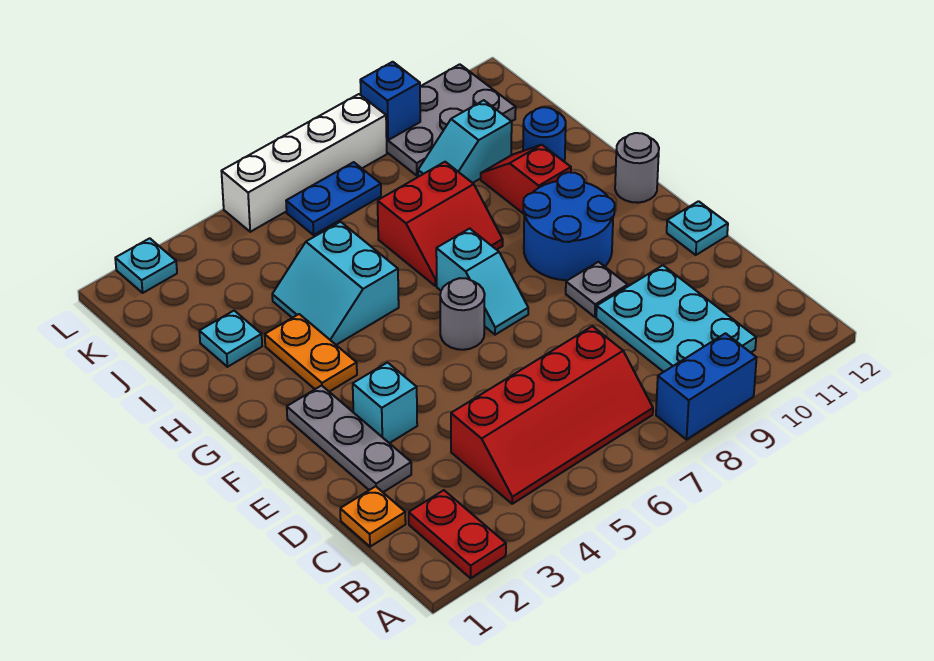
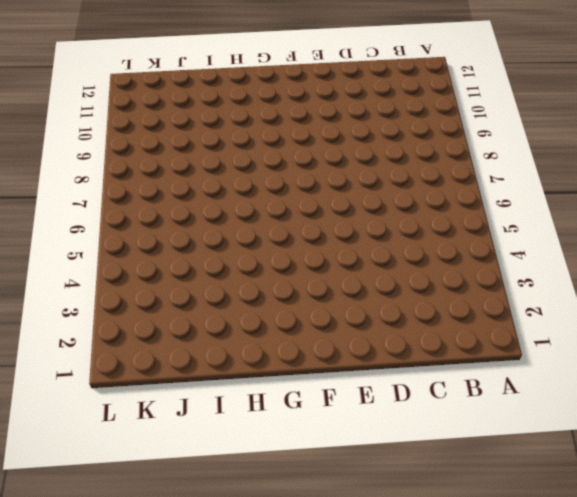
none -> red plate A2:B2 level 1
none -> blue brick A8:A9 level 1
none -> red slope B4:C7 level 1 top C

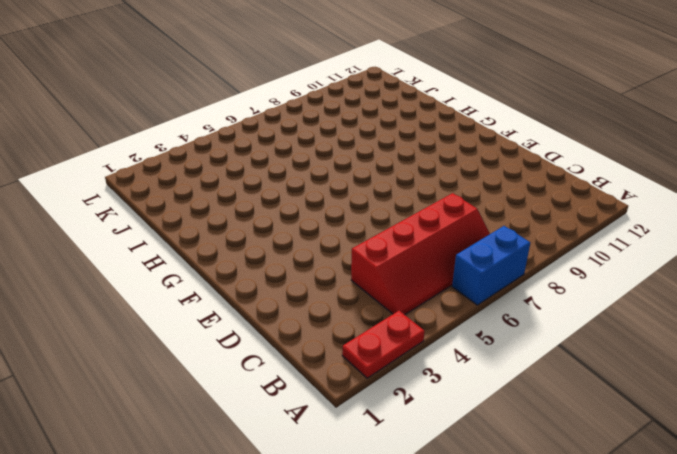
red plate A2:A3 level 1 -> red plate A2:B2 level 1
blue brick A6:A7 level 1 -> blue brick A8:A9 level 1
none -> cyan plate B9:D10 level 1
none -> orange plate C1 level 1
none -> grey plate D2:F2 level 1

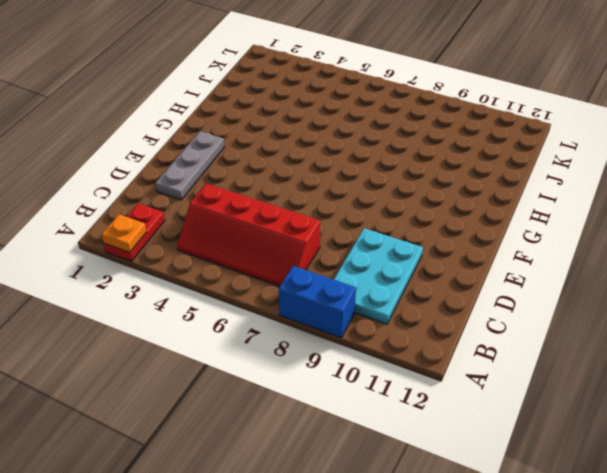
orange plate A2 level 2 -> orange plate C1 level 1
none -> cyan brick E3 level 1
none -> grey plate E9 level 1
none -> cyan plate E12 level 1

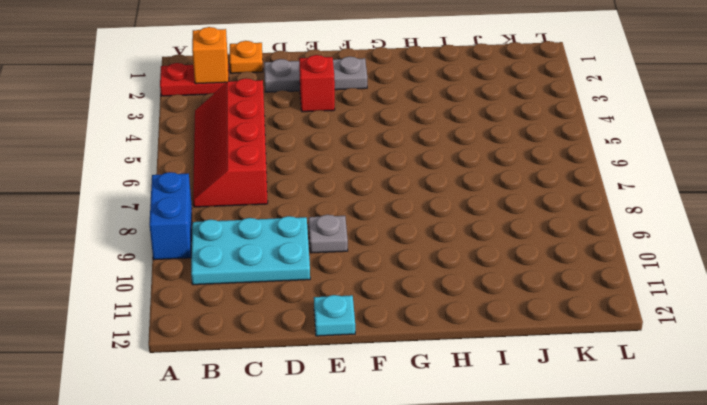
orange brick B2 level 2 -> none
red brick E3 level 1 -> cyan brick E3 level 1
none -> grey round brick F6 level 1
none -> cyan slope F7:G7 level 1 top G
none -> blue round brick F9:G10 level 1

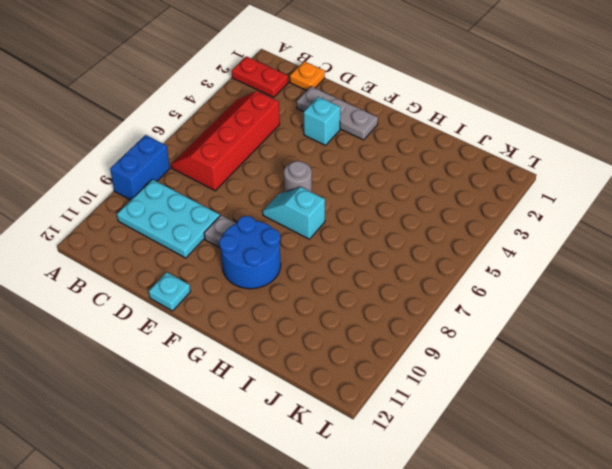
none -> orange plate G3:H3 level 1
none -> grey round brick G12 level 1
none -> cyan slope H4:I5 level 1 top 5

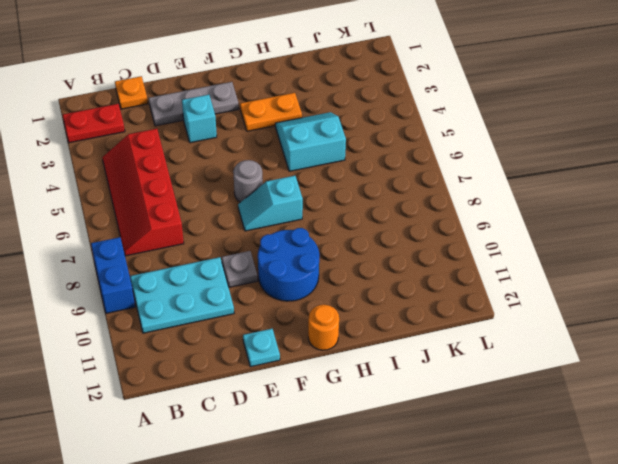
orange round brick G12 level 1 -> grey round brick G12 level 1
none -> red slope H7:I8 level 1 top I
none -> red slope H10:I10 level 1 top H
none -> cyan plate I2 level 1

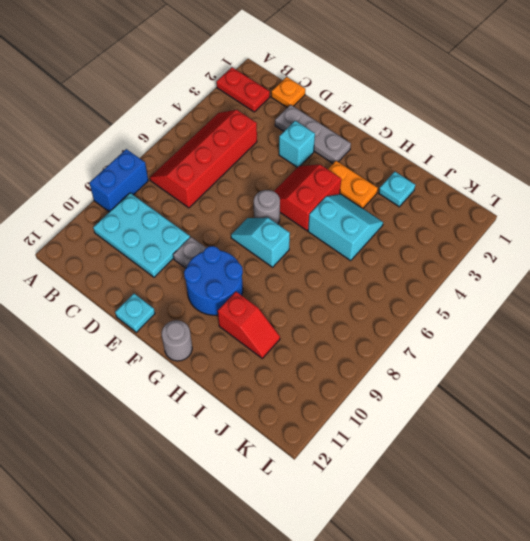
red slope F4:G5 level 1 top G -> red slope H7:I8 level 1 top I
none -> blue round brick I11 level 1
none -> cyan slope J9:J10 level 1 top 10
none -> blue plate K6:K7 level 1

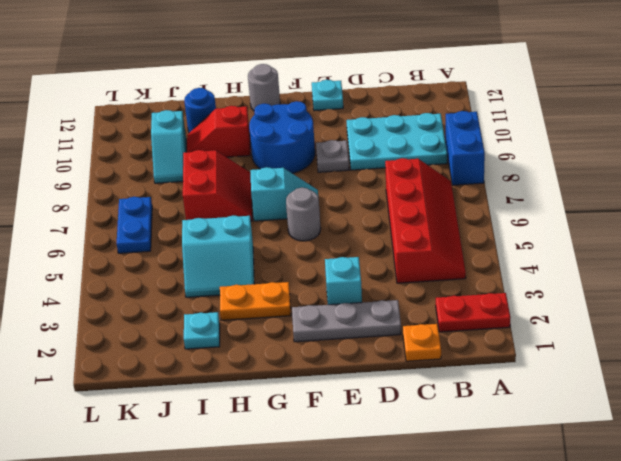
none -> grey plate K9:L11 level 1
none -> cyan plate L2 level 1
none -> white brick L5:L8 level 1

